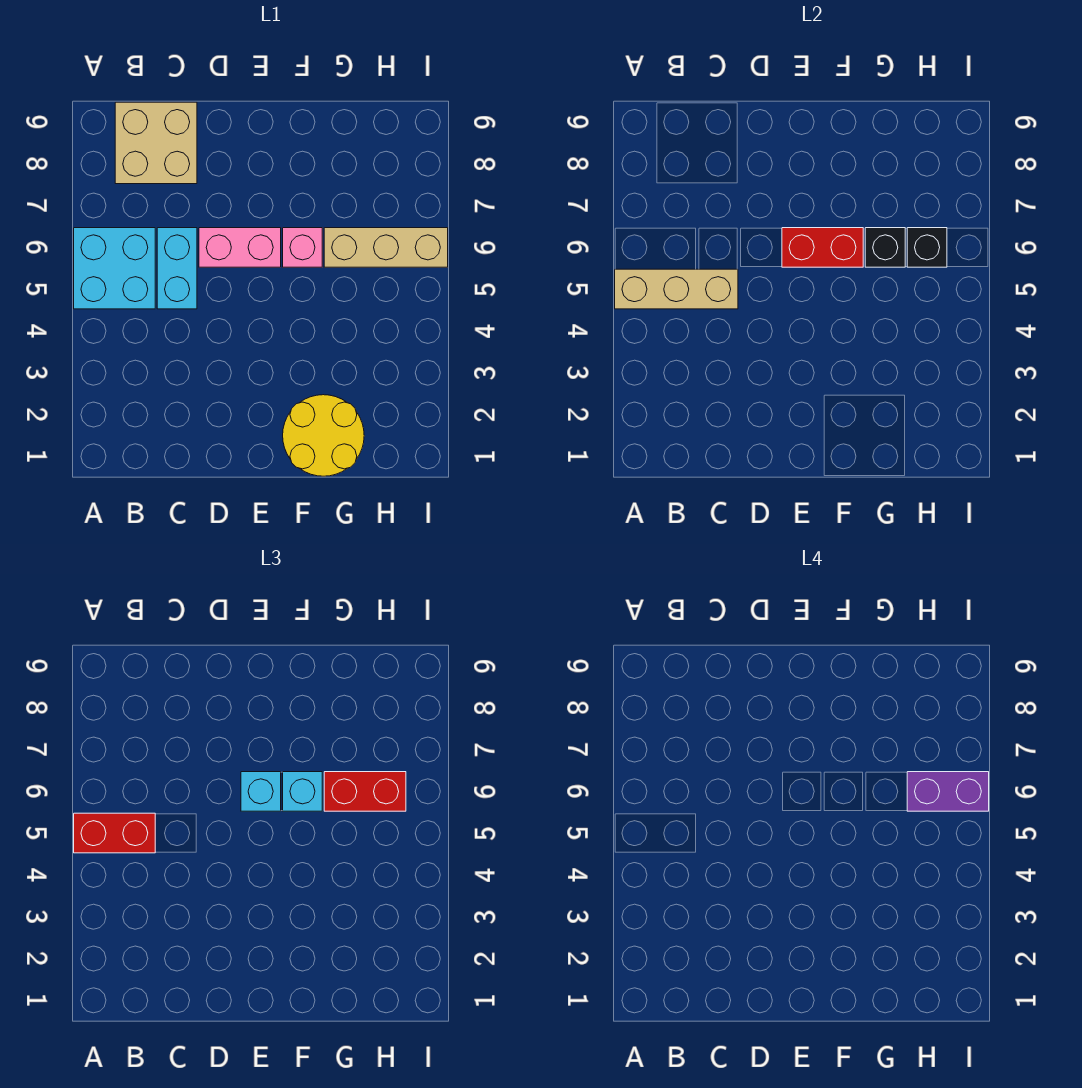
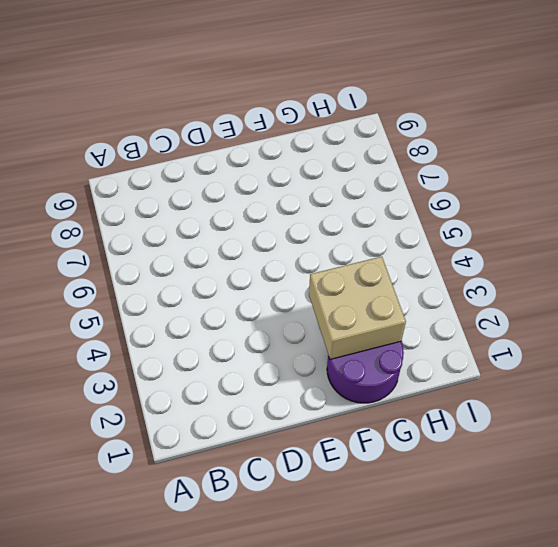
purple round brick F1:G2 level 1 -> yellow round brick F1:G2 level 1
tan brick F2:G3 level 2 -> tan brick B8:C9 level 1
none -> cyan brick A5:B6 level 1
none -> cyan brick C5:C6 level 1
none -> pink brick D6:E6 level 1

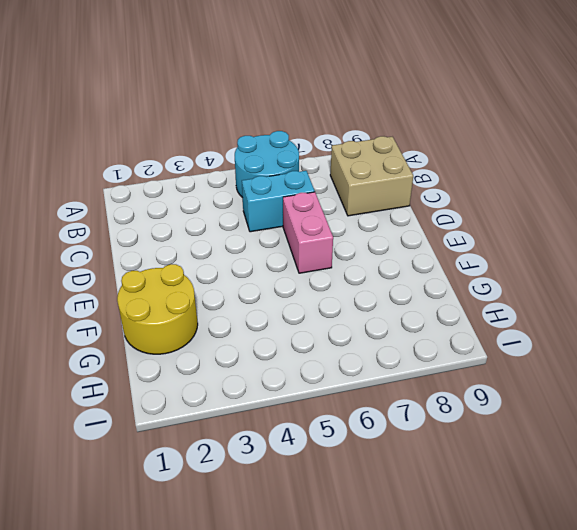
cyan round brick A5:B6 level 1 -> cyan brick A5:B6 level 1
none -> pink brick F6 level 1
none -> tan brick G6:I6 level 1
none -> tan brick A5:C5 level 2

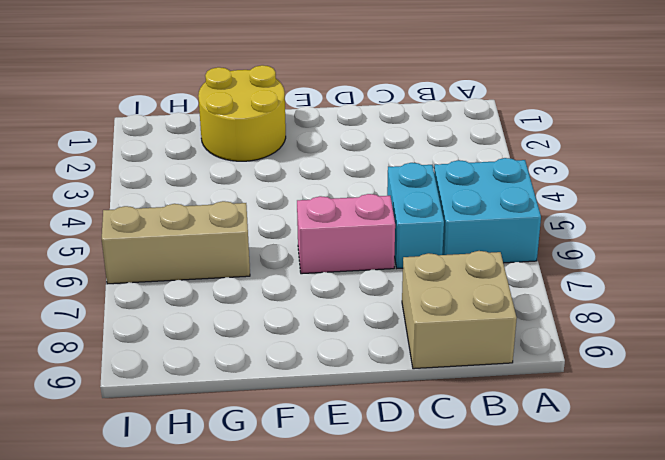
none -> pink brick F6 level 1
none -> tan brick A5:C5 level 2
none -> red brick E6:F6 level 2

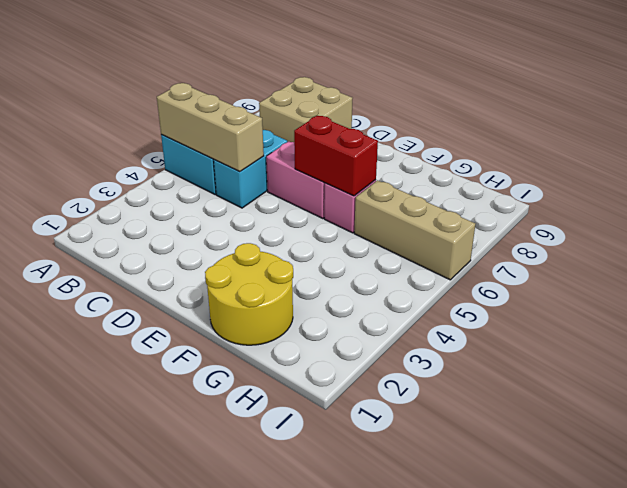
none -> black brick G6 level 2
none -> black brick H6 level 2
none -> red brick A5:B5 level 3

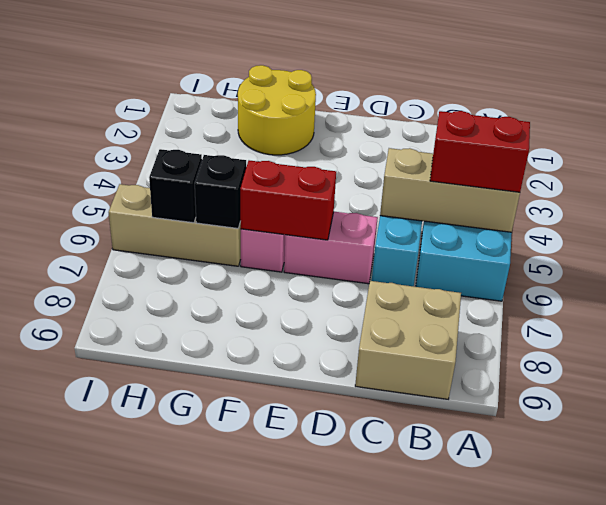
none -> cyan brick E6 level 3
none -> cyan brick F6 level 3
none -> red brick G6:H6 level 3

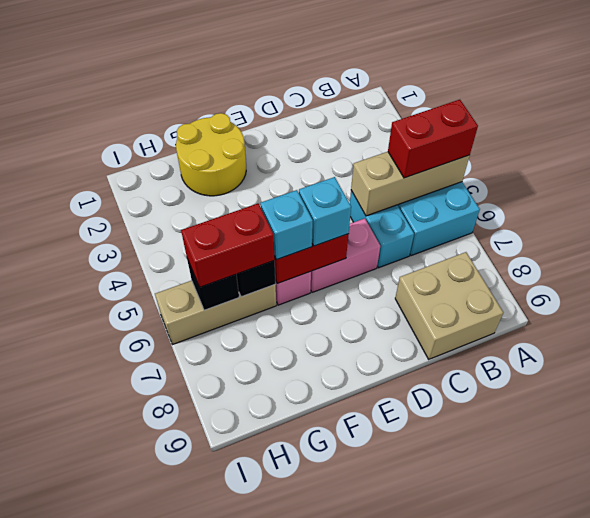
none -> purple brick H6:I6 level 4

